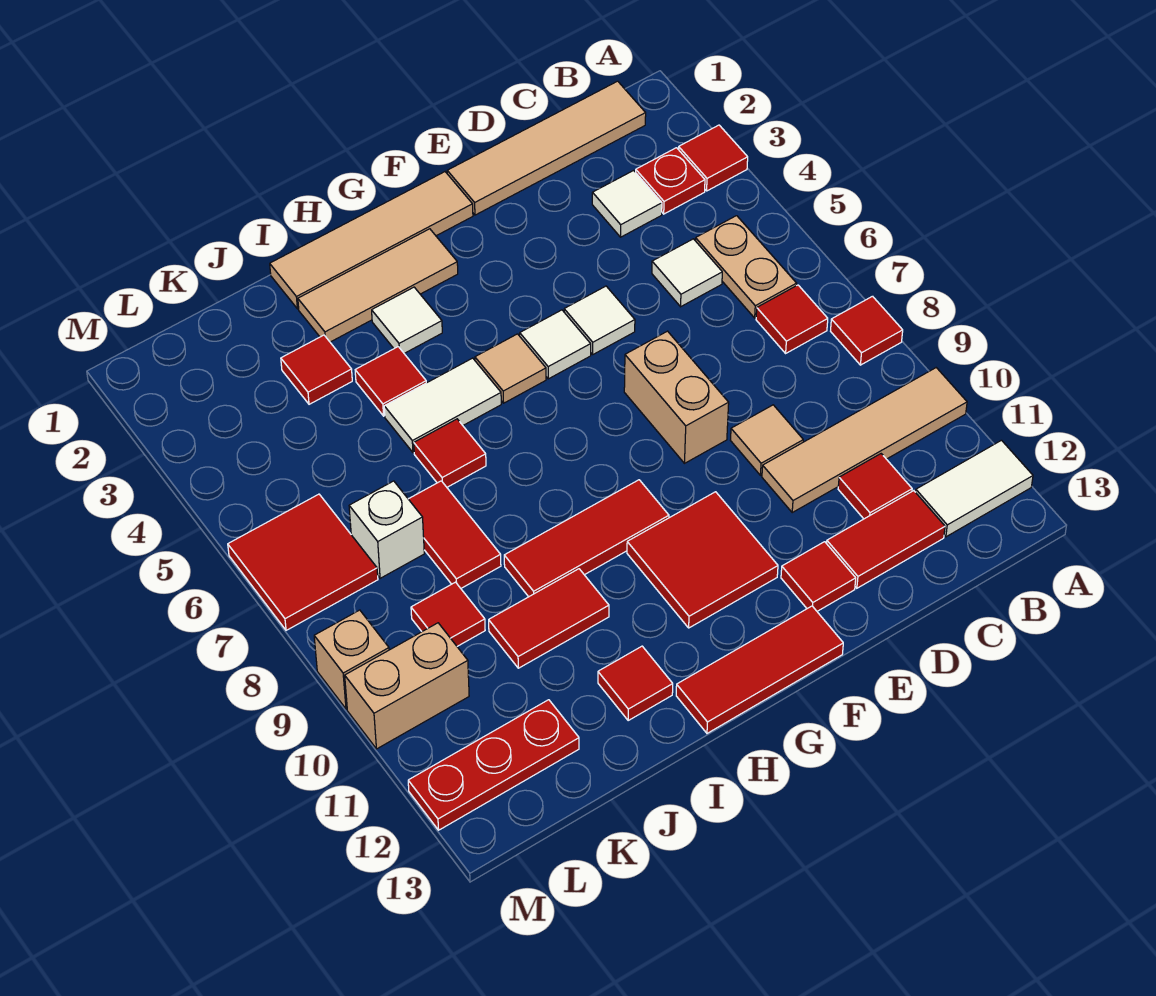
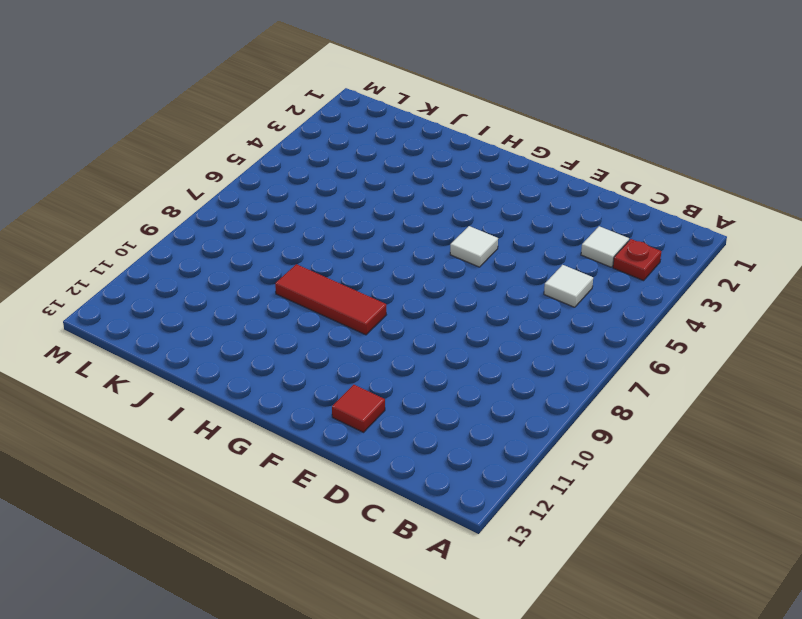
none -> red tile A3 level 1
none -> red tile A8 level 1
none -> tan tile A10:D10 level 1
none -> white tile A12:B12 level 1

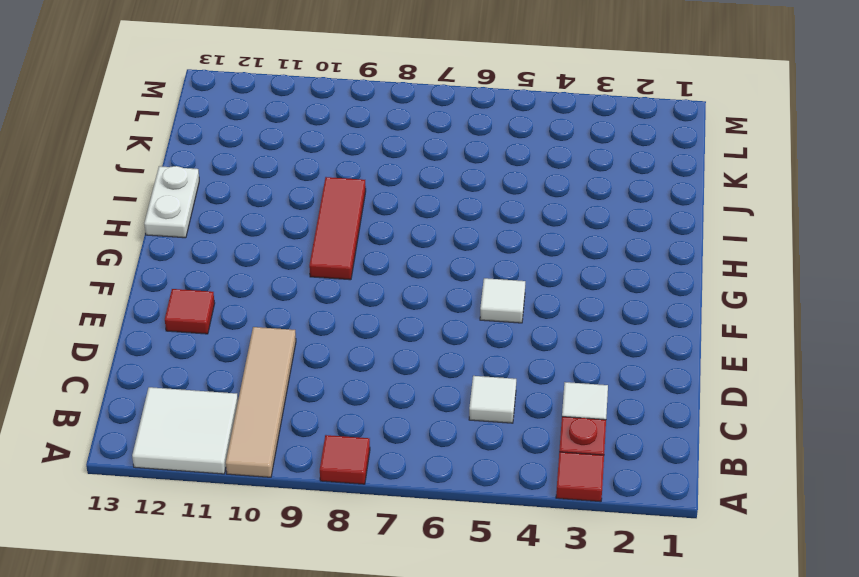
white tile A11:B12 level 1 -> white tile A12:B12 level 1
white plate H13:I13 level 1 -> red tile F13:H13 level 1
none -> tan tile B1:E1 level 1
none -> tan plate B5:B6 level 1
none -> red tile B7 level 1
none -> red tile C11 level 1

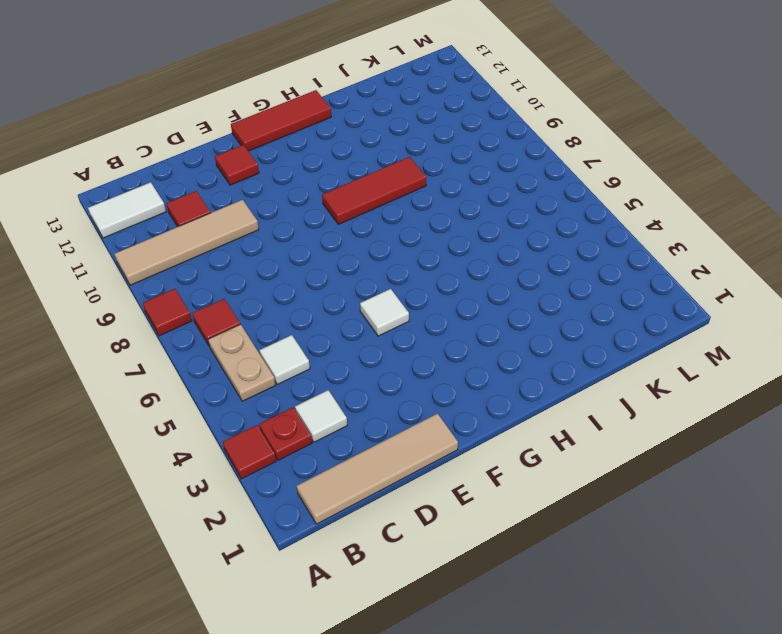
none -> red tile C12:D12 level 1
none -> tan tile D9 level 1
none -> white tile E5 level 1
none -> tan brick E7:E8 level 1

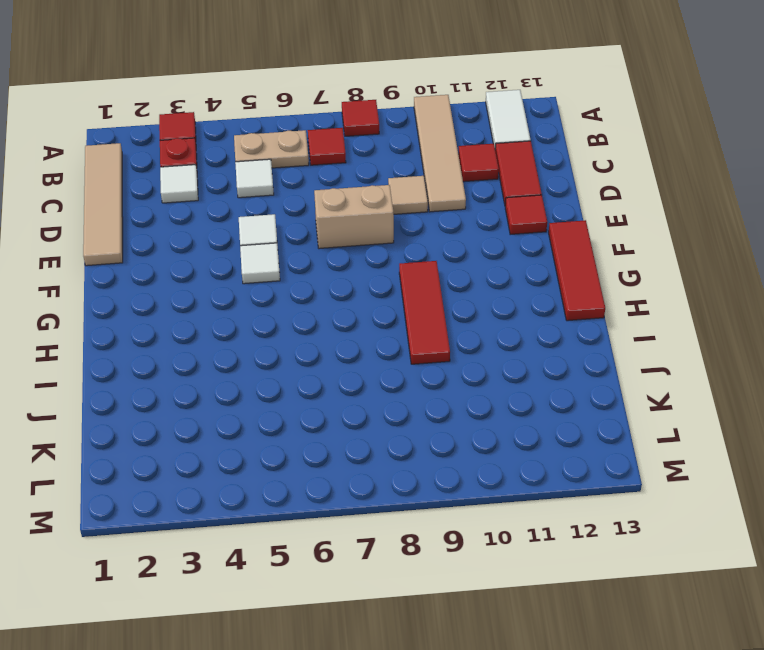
none -> tan tile F1:I1 level 1
none -> red tile F10:G11 level 1
none -> tan tile G2:I2 level 1
none -> tan tile G5 level 1

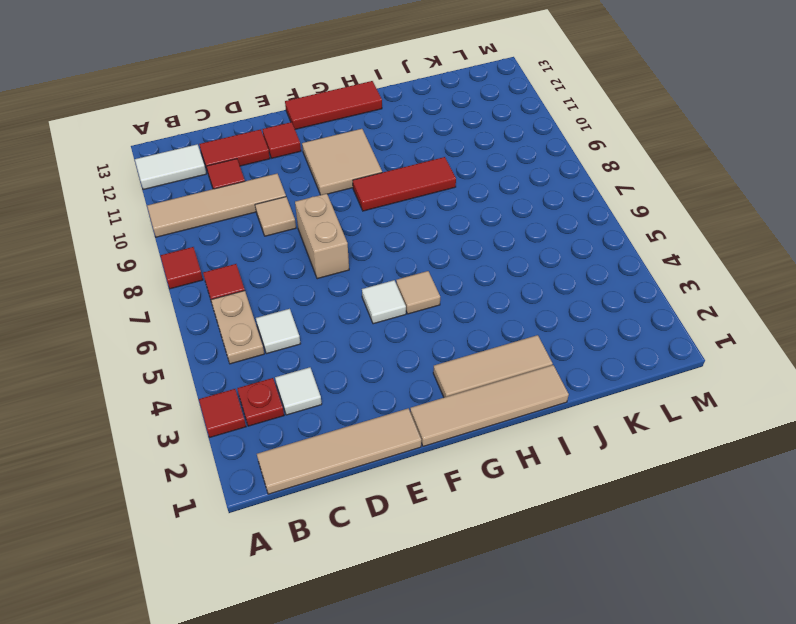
tan tile F10:G11 level 1 -> red tile F10:G11 level 1
none -> white tile E5 level 1
none -> white tile H3 level 1
none -> white tile H5:I5 level 1
none -> red tile I4 level 1

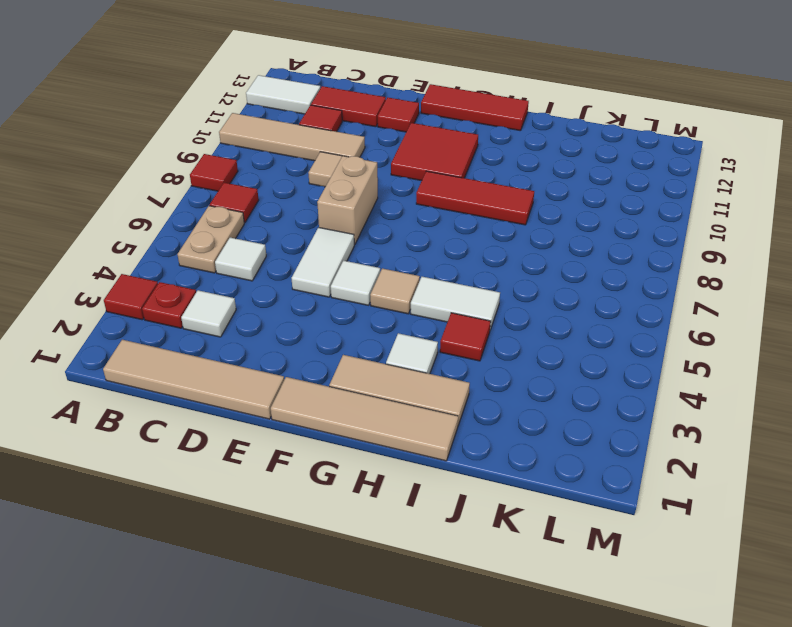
white tile E5:E6 level 1 -> white tile E5 level 1
none -> red tile I6 level 1
none -> red tile I10:J10 level 1
none -> red tile I12 level 1
none -> red tile J3 level 1

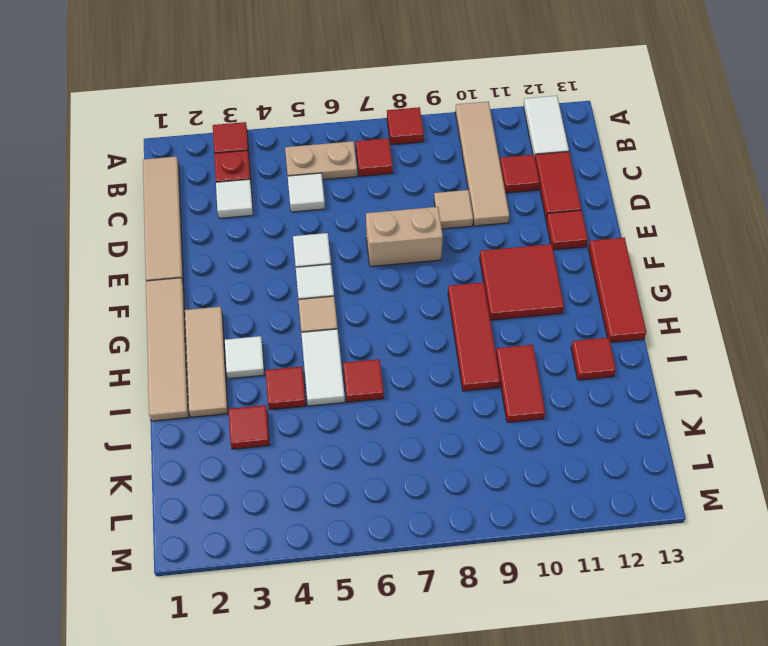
none -> red tile J7:J8 level 1
none -> white brick K7 level 1
none -> red tile K9 level 1
none -> red plate K12:M12 level 1

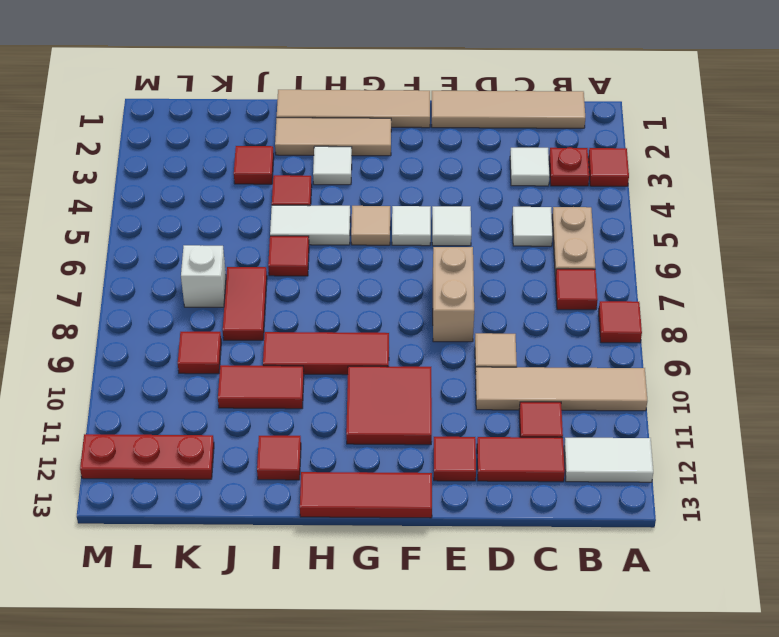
none -> red tile L6:M7 level 1
none -> tan brick L10:M10 level 1
none -> tan brick M9 level 1

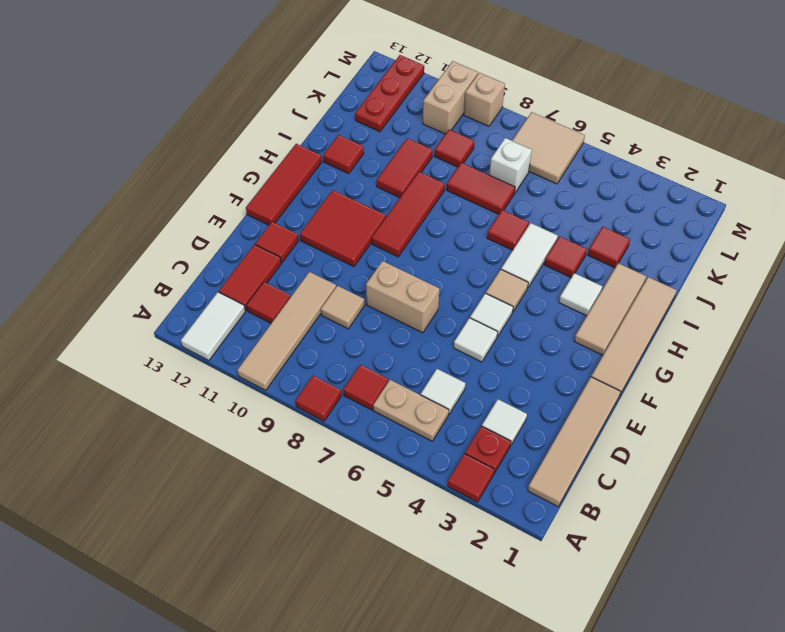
tan tile L6:M7 level 1 -> red tile L6:M7 level 1

